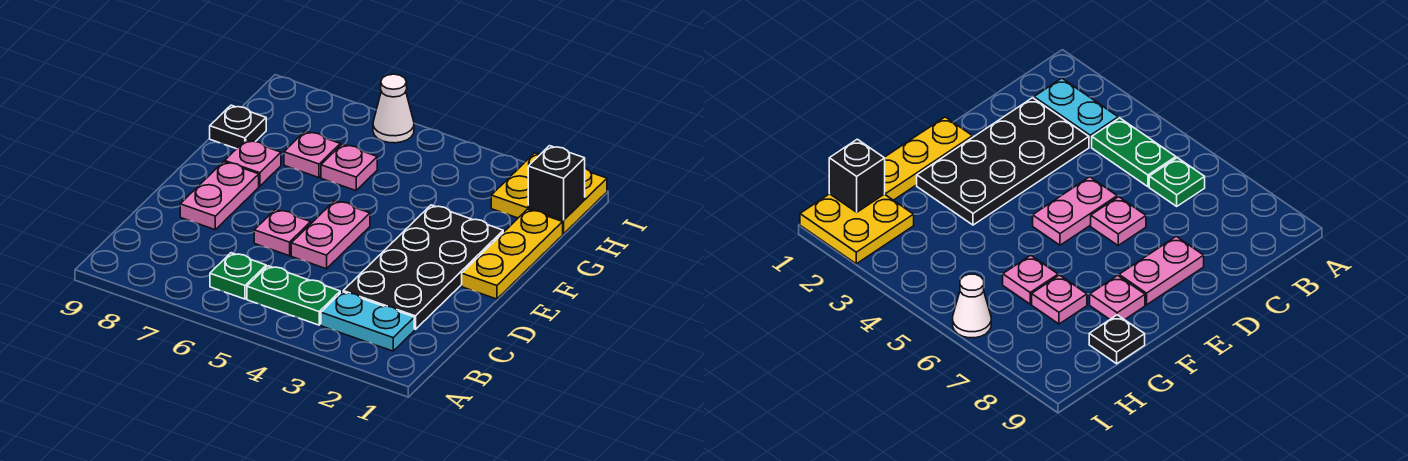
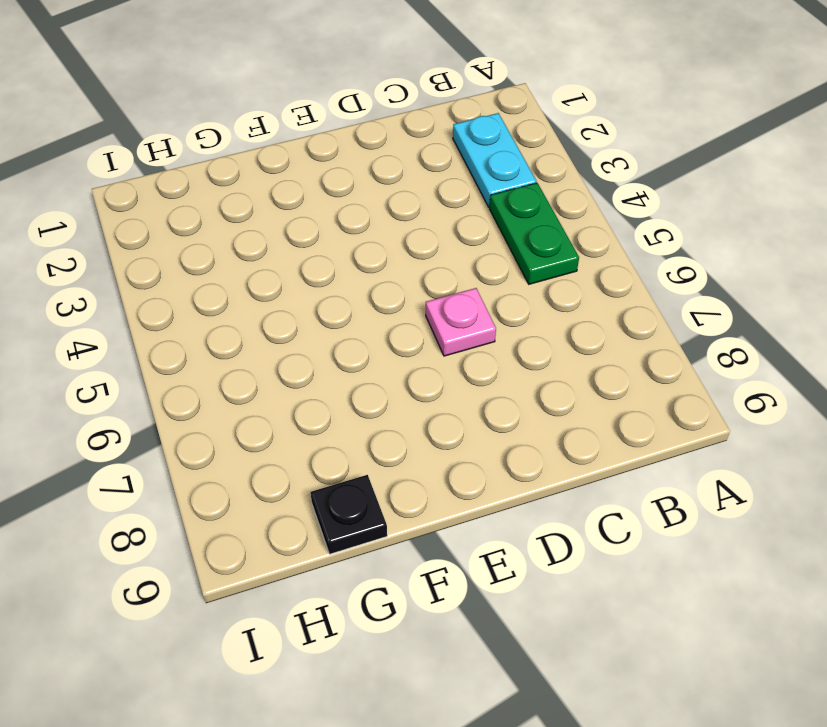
none -> green plate B6 level 1
none -> black plate C2:F3 level 1
none -> pink plate D5:E5 level 1

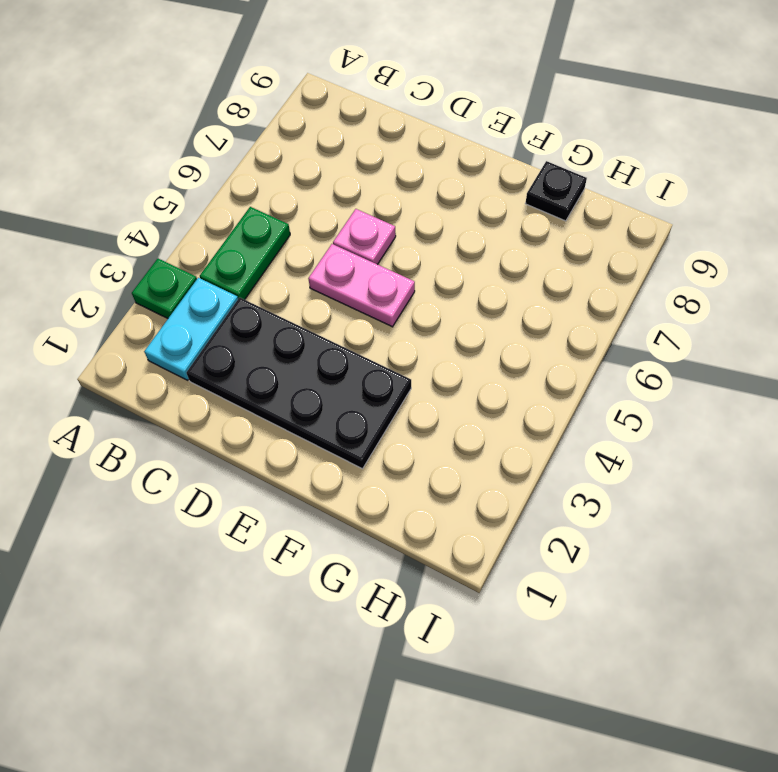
green plate A3 level 1 -> green plate B6 level 1
none -> pink plate D8:E8 level 1
none -> yellow plate E1:G1 level 1
none -> pink plate F8 level 1

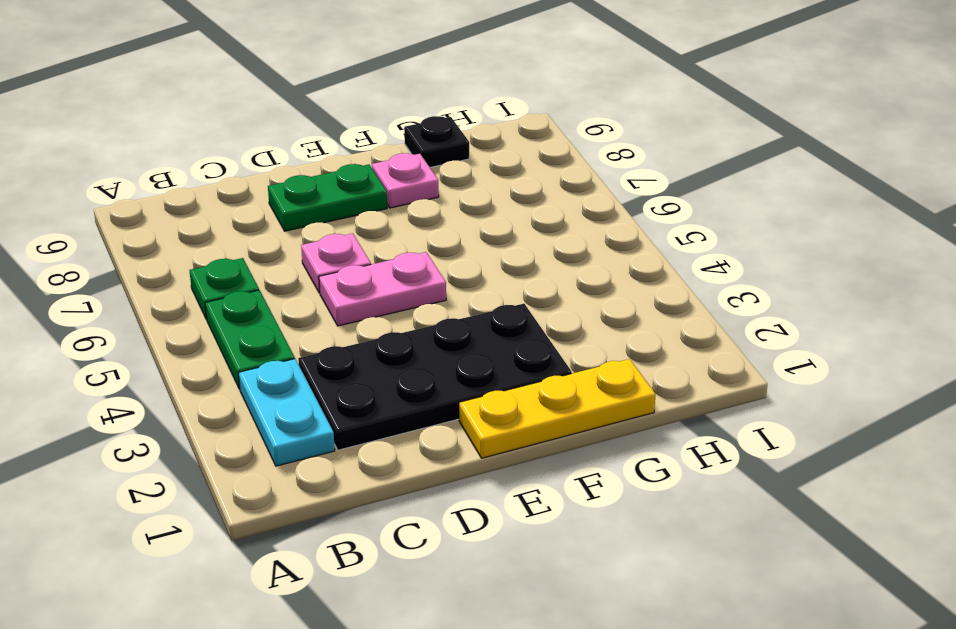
green plate D8:E8 level 1 -> pink plate D8:E8 level 1
none -> pink plate G6 level 1
none -> pink plate G7 level 1
none -> yellow plate H1:I2 level 1

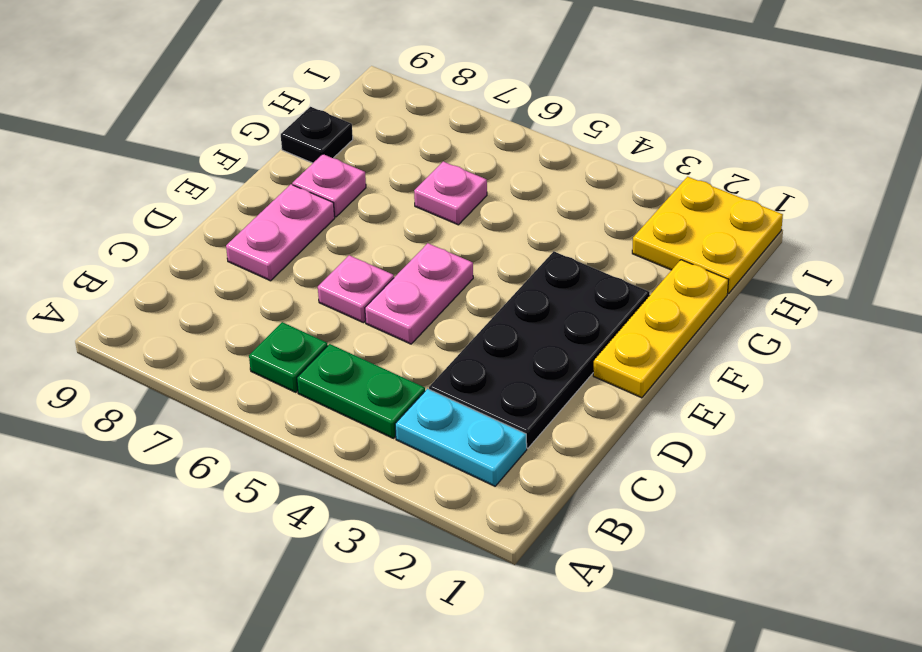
none -> pink plate G7 level 1
none -> white cone I6 level 1
none -> black brick H1 level 2

